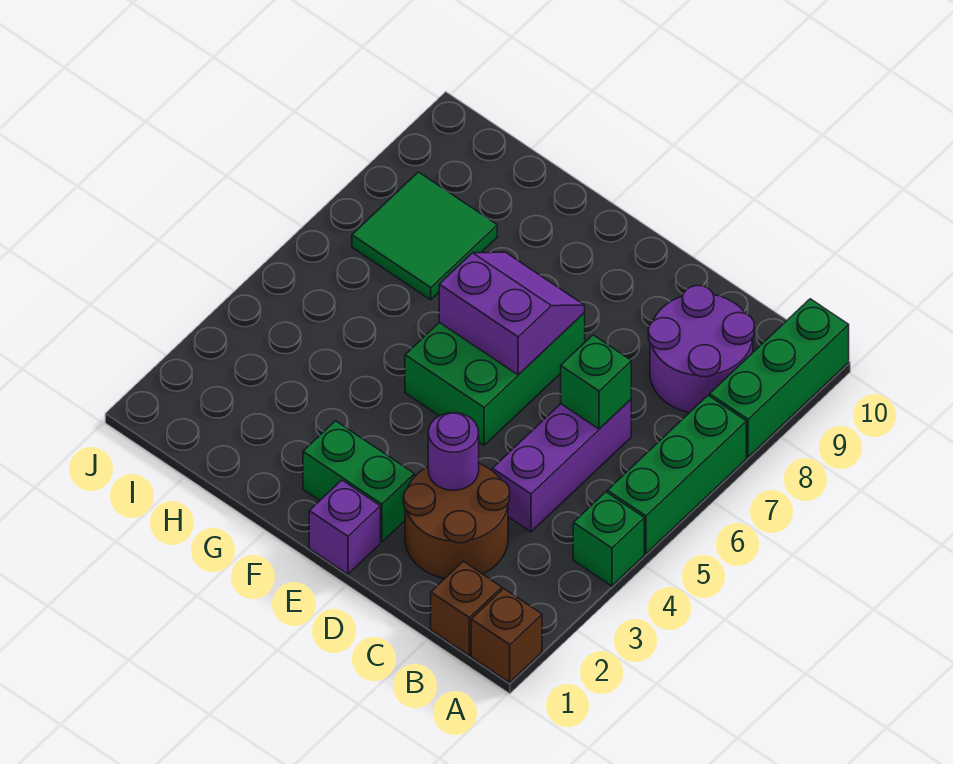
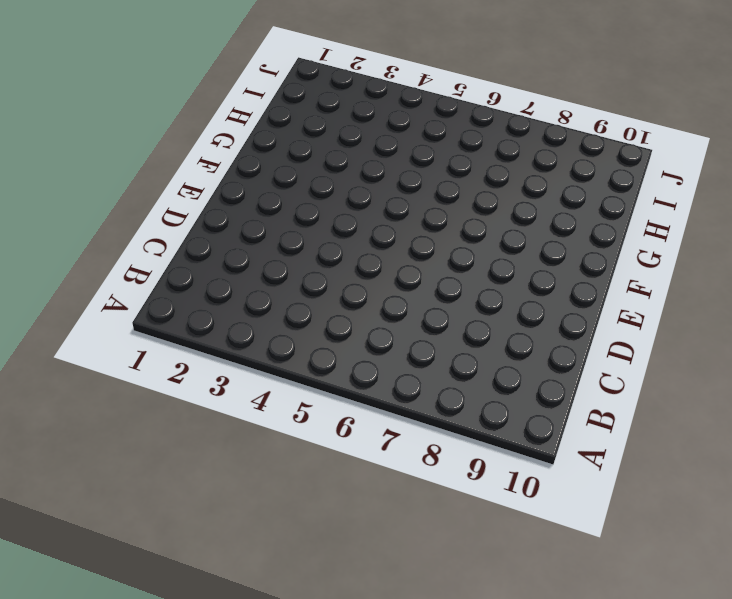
none -> brown brick A1 level 1
none -> green brick A4 level 1
none -> green brick A5:A7 level 1

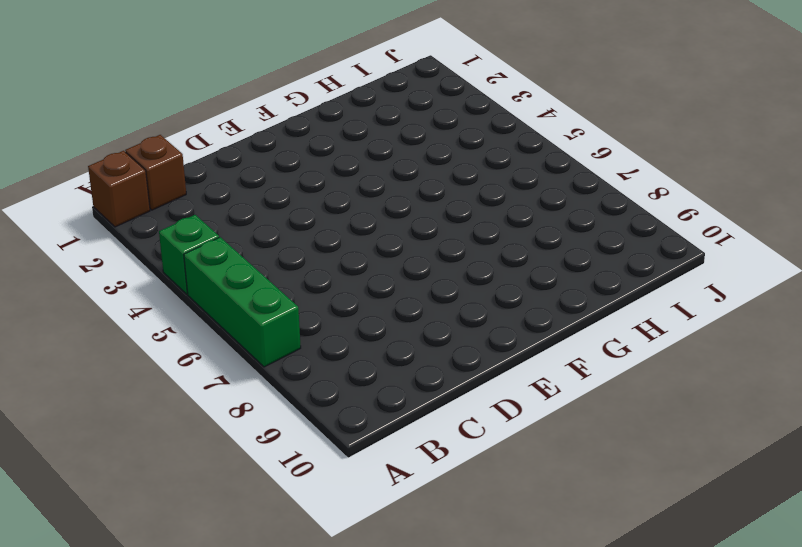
none -> green brick A8:A10 level 1
none -> purple round brick B8:C9 level 1
none -> brown round brick C2:D3 level 1

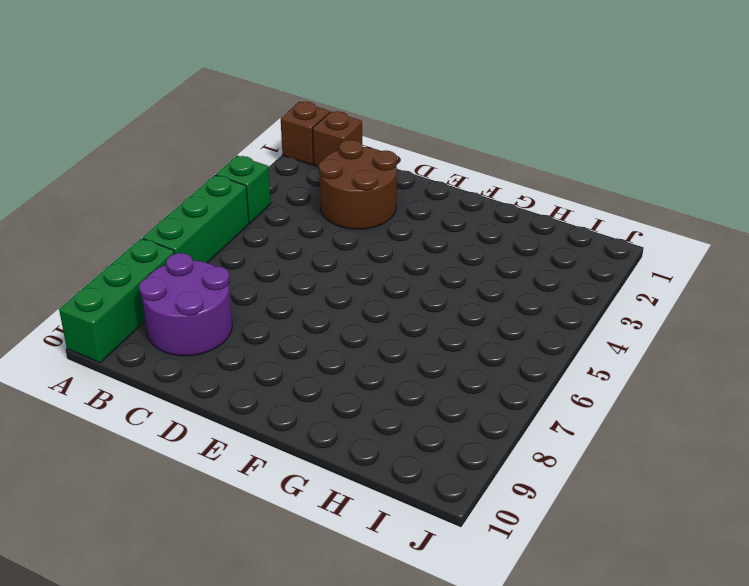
none -> purple brick C4:C6 level 1
none -> purple brick E1 level 1
none -> green brick E2:F2 level 1

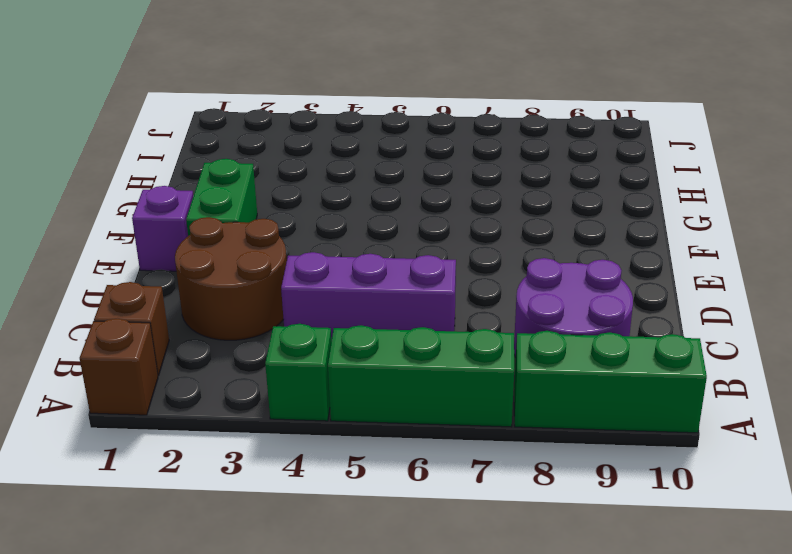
none -> green brick E5:F7 level 1
none -> green tile H7:I8 level 1
none -> green brick C6 level 2

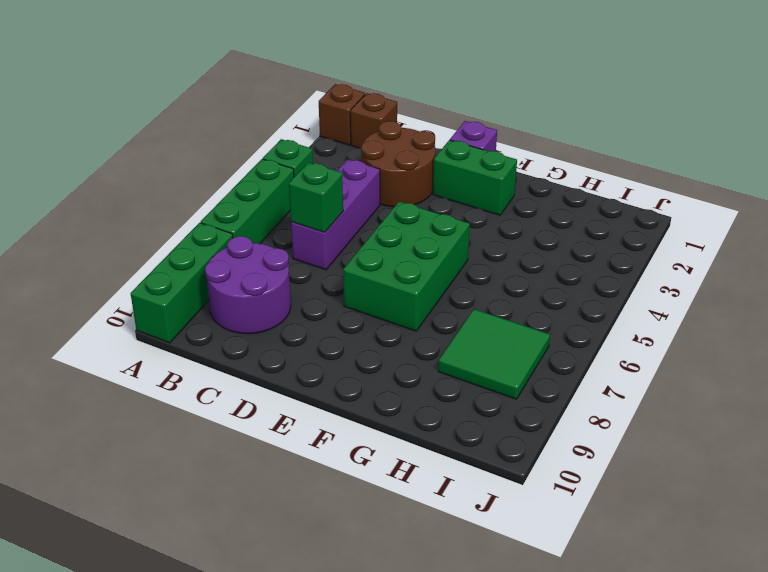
none -> purple round brick D3 level 2
none -> purple slope E6:F7 level 2 top 6

